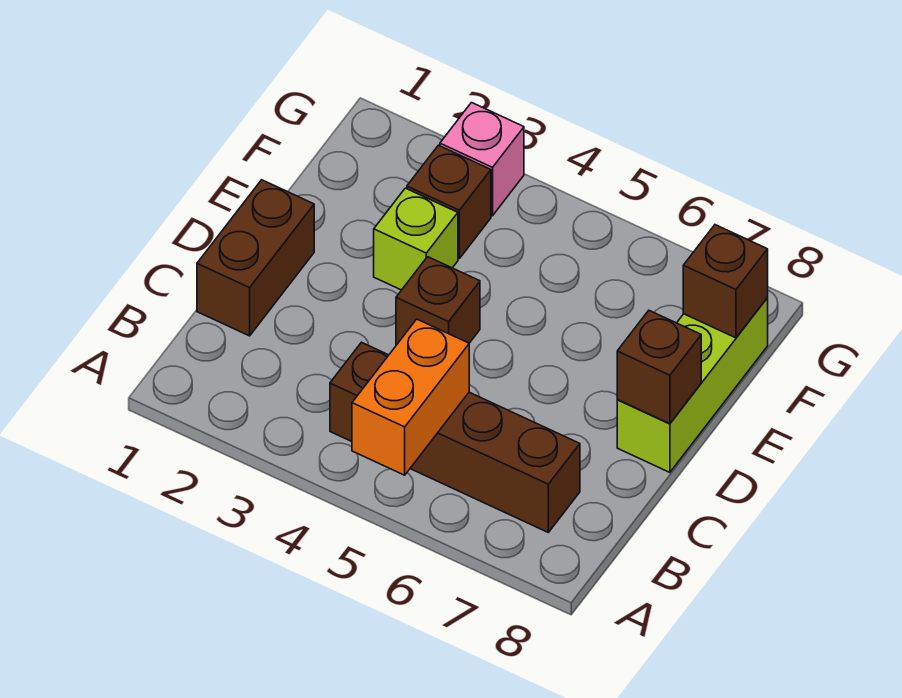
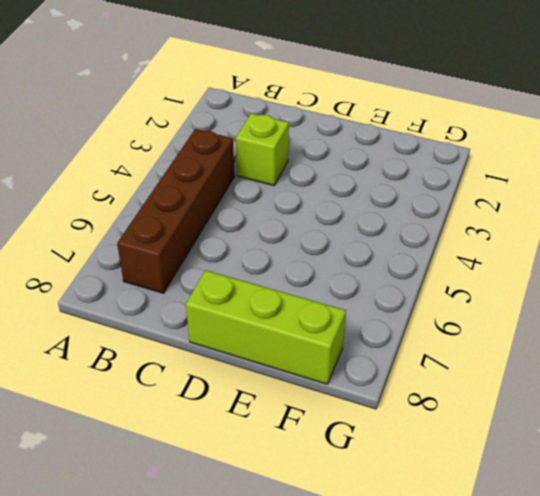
lime brick C3 level 1 -> lime brick E3 level 1
none -> brown brick C1:D1 level 1
none -> brown brick D4 level 1

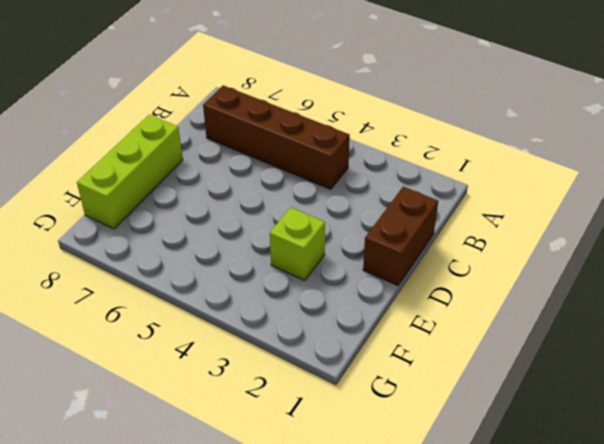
none -> brown brick D4 level 1
none -> brown brick F3 level 1

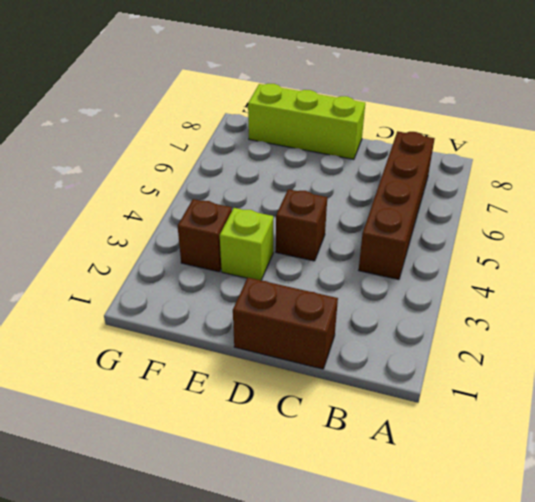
none -> pink brick G3 level 1
none -> orange brick A5:B5 level 2

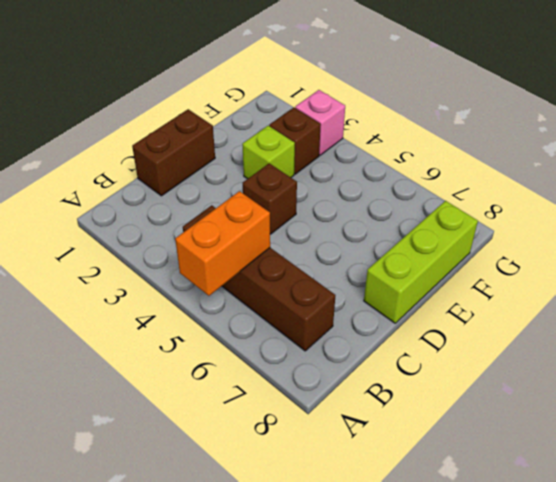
none -> brown brick D8 level 2
none -> brown brick F8 level 2

